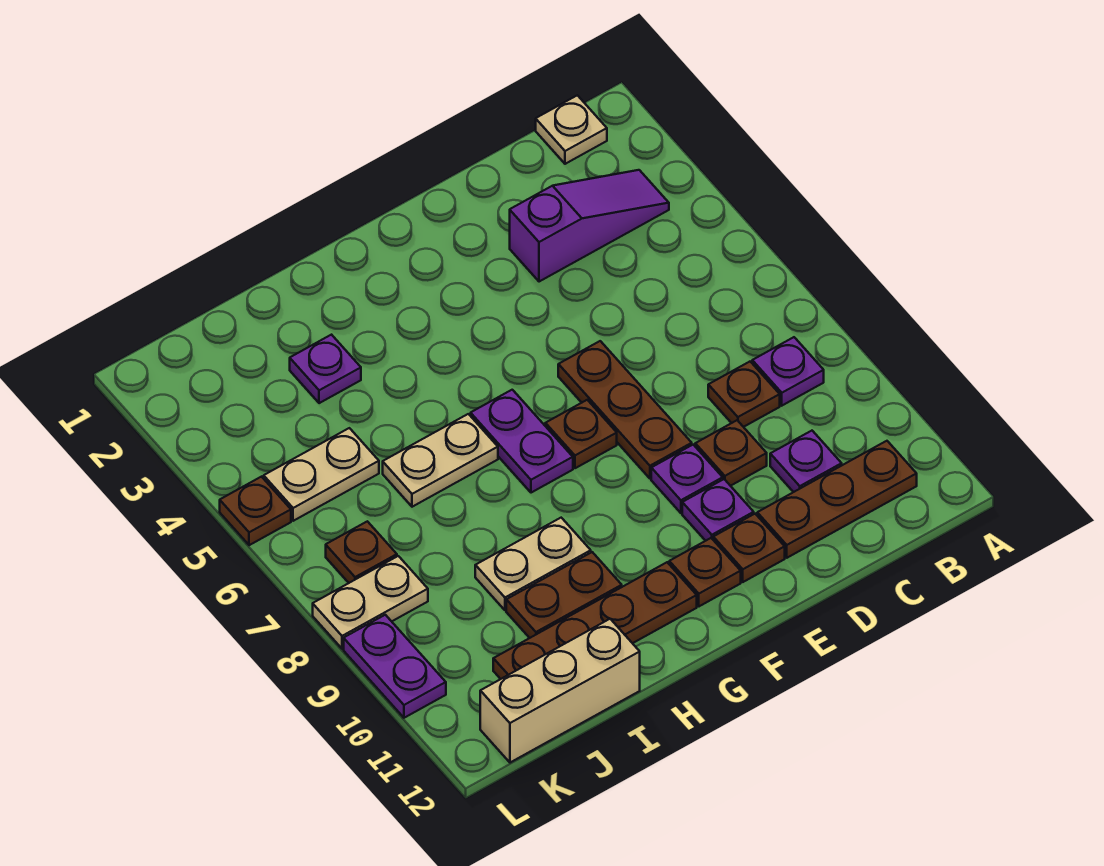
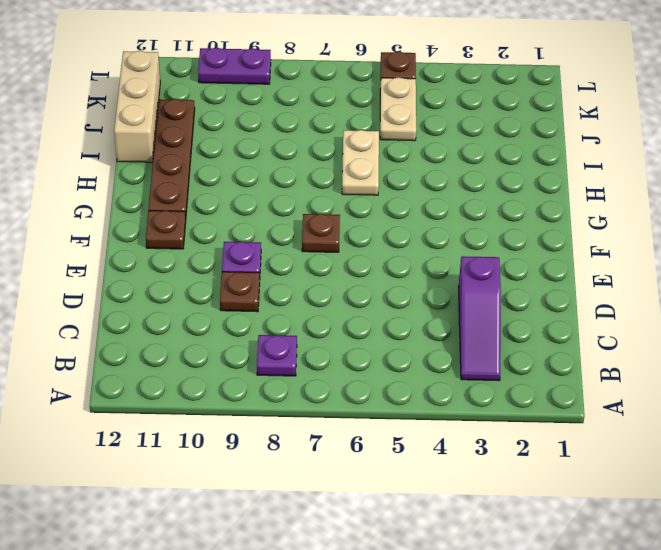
none -> tan plate B1 level 1
none -> brown plate B11:D11 level 1
none -> brown plate C8 level 1

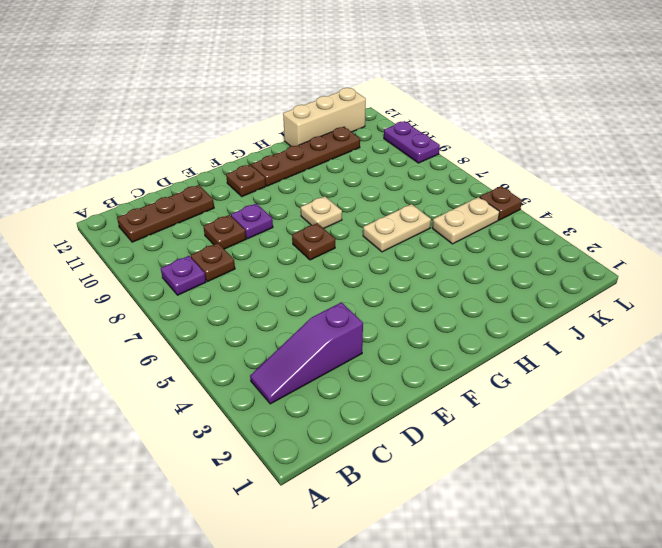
tan plate G8 level 1 -> tan plate B1 level 1
none -> purple plate C10 level 1
none -> brown plate E6:E8 level 1
none -> purple plate E10 level 1

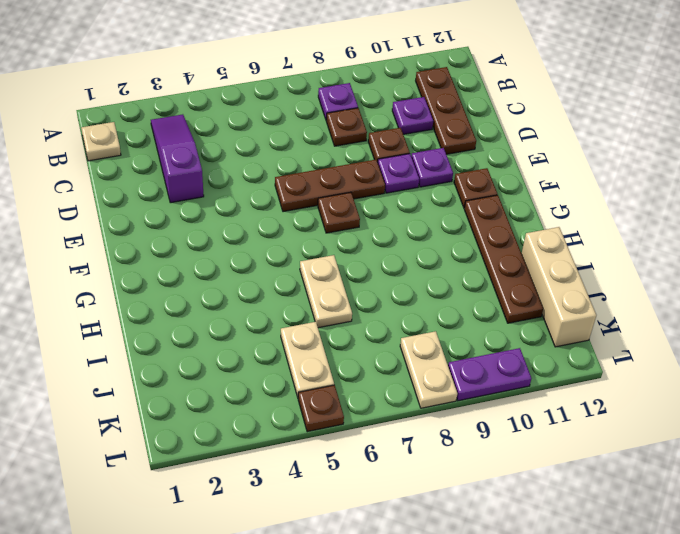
none -> brown plate E11 level 1
none -> purple plate G6:G7 level 1
none -> tan plate H9:I9 level 1

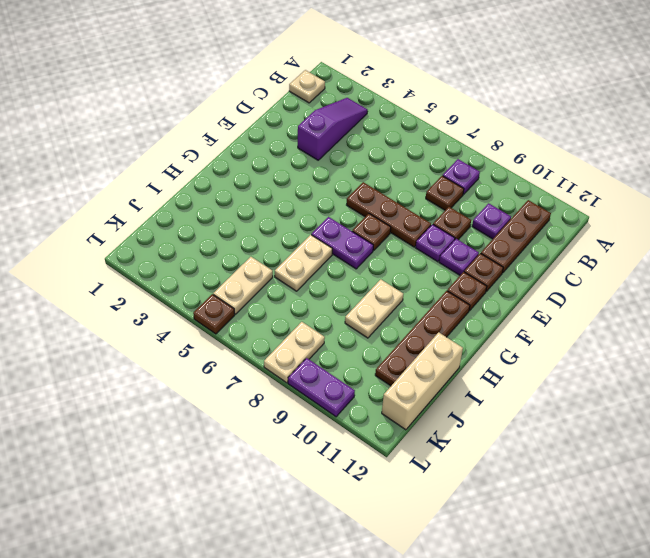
none -> brown plate H10:I10 level 1
none -> purple plate I3 level 1
none -> brown plate K7 level 1

